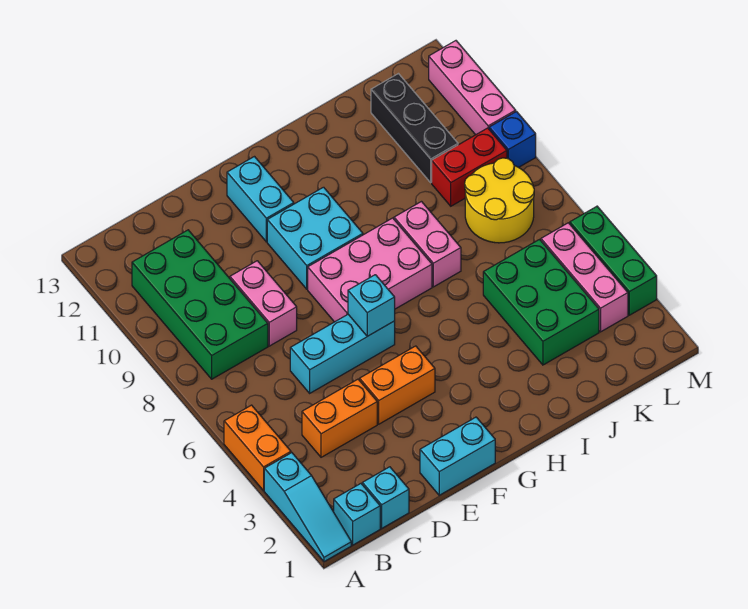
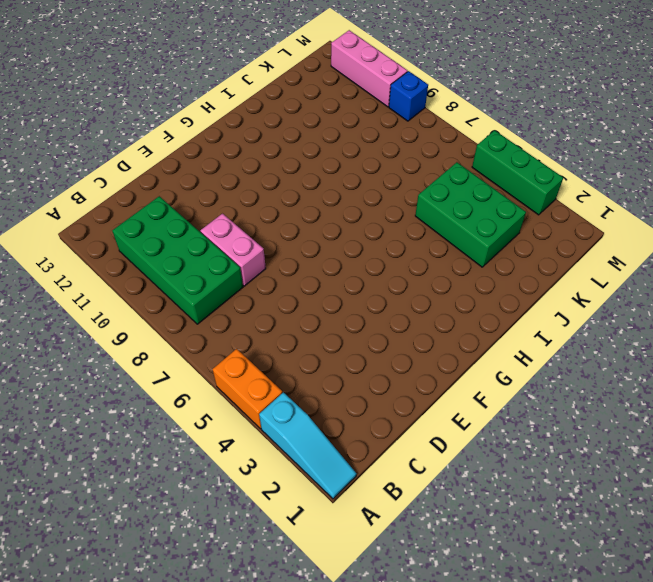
none -> cyan brick B1 level 1
none -> cyan brick C1 level 1
none -> orange brick C4:D4 level 1

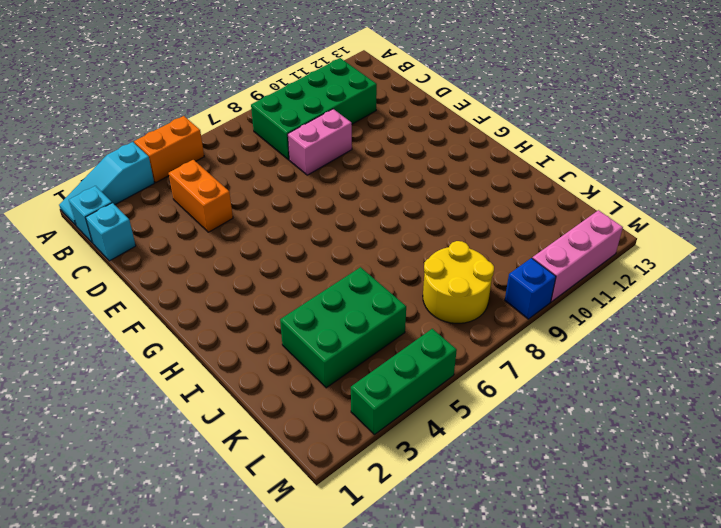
none -> cyan brick D6:F6 level 1
none -> cyan brick E1:F1 level 1
none -> orange brick E4:F4 level 1

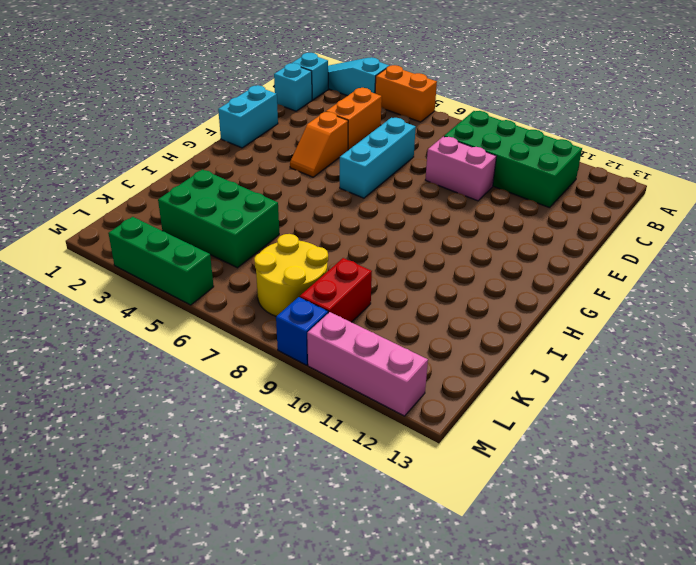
orange slope E4:F4 level 1 top E -> orange brick E4:F4 level 1
none -> pink brick F7:H8 level 1
none -> cyan brick F9:G10 level 1
none -> cyan brick F11:F12 level 1

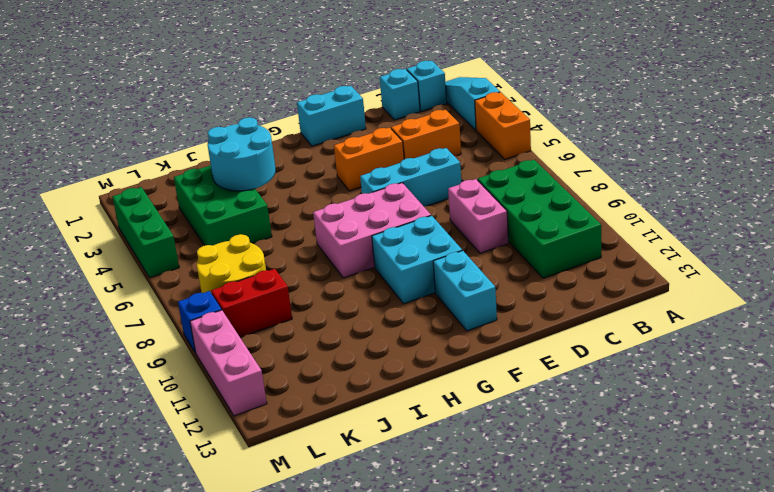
cyan round brick I3:J4 level 2 -> none
none -> pink brick I7:I8 level 1
none -> black brick K10:K12 level 1
none -> pink brick L3:L5 level 1

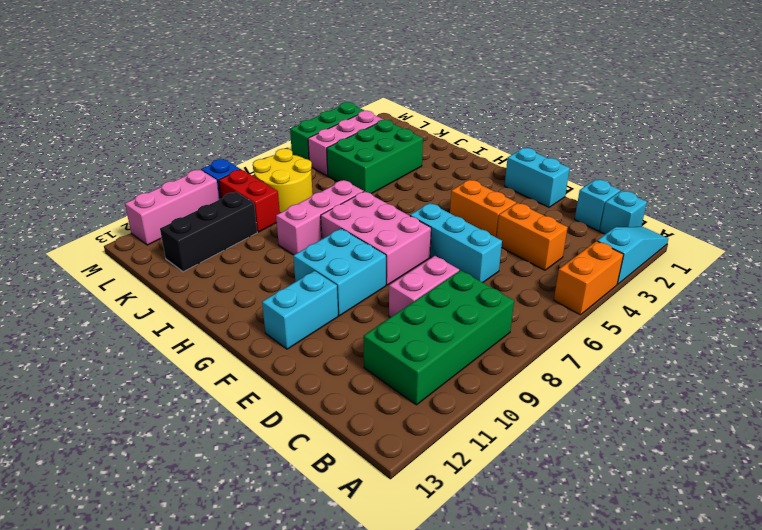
pink brick I7:I9 level 1 -> pink brick I7:I8 level 1
none -> cyan brick F6 level 2

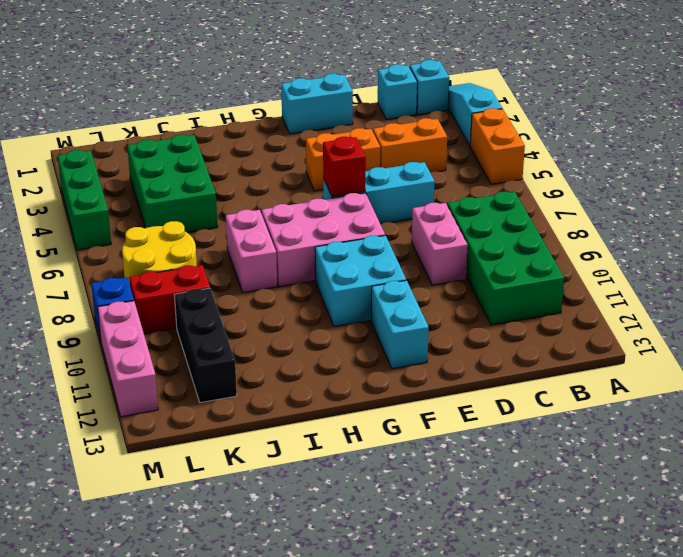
red brick F6 level 2 -> cyan brick F6 level 2
none -> pink brick L3:L5 level 1

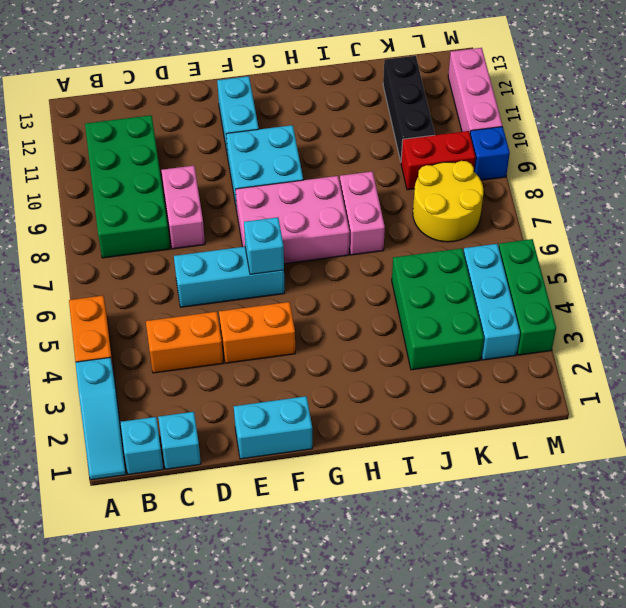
cyan brick L3:L5 level 1 -> pink brick L3:L5 level 1

